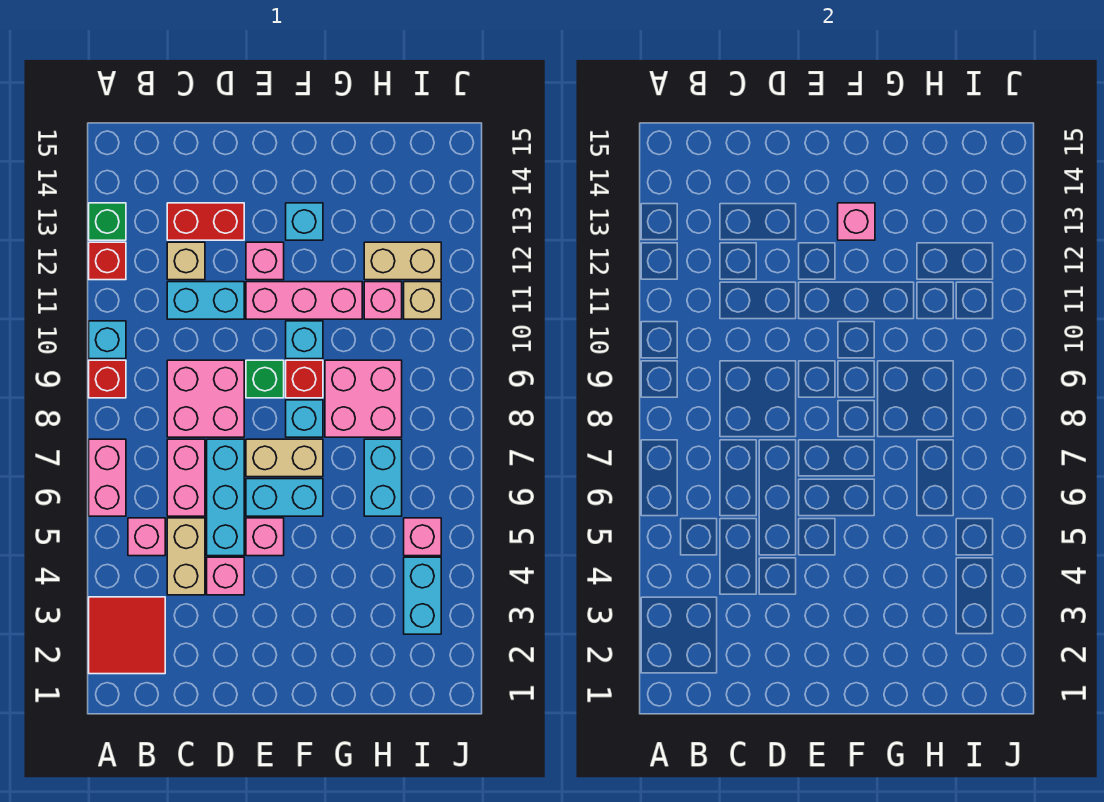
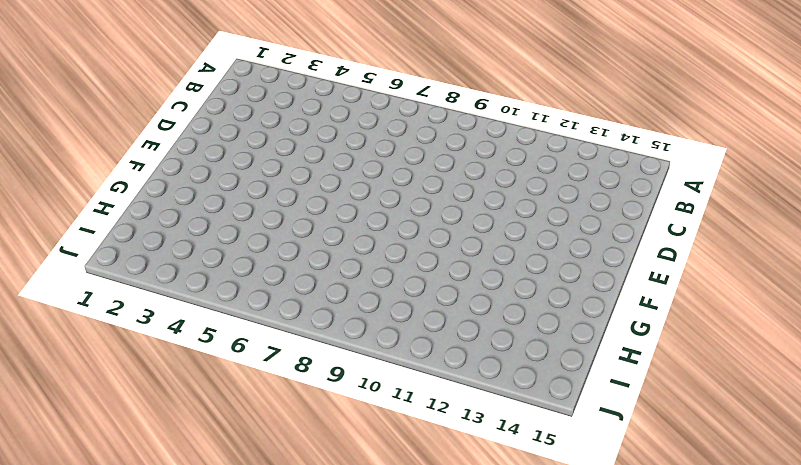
none -> red tile A2:B3 level 1
none -> pink brick A6:A7 level 1
none -> red brick A9 level 1
none -> cyan brick A10 level 1

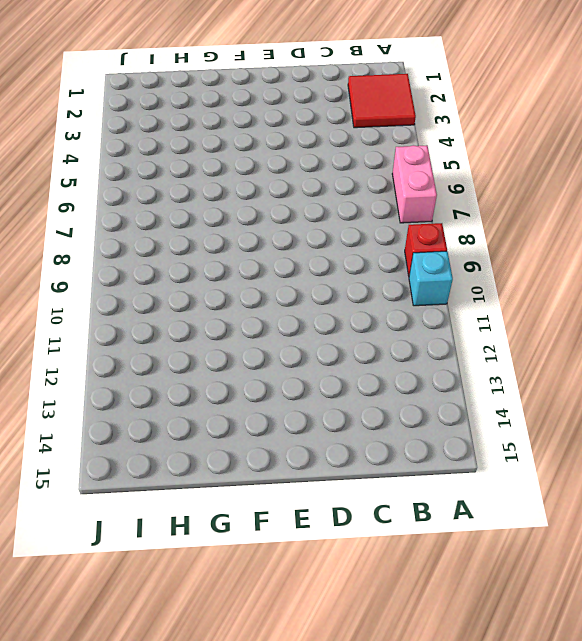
none -> red brick A12 level 1
none -> green brick A13 level 1
none -> pink brick B5 level 1
none -> tan brick C4:C5 level 1

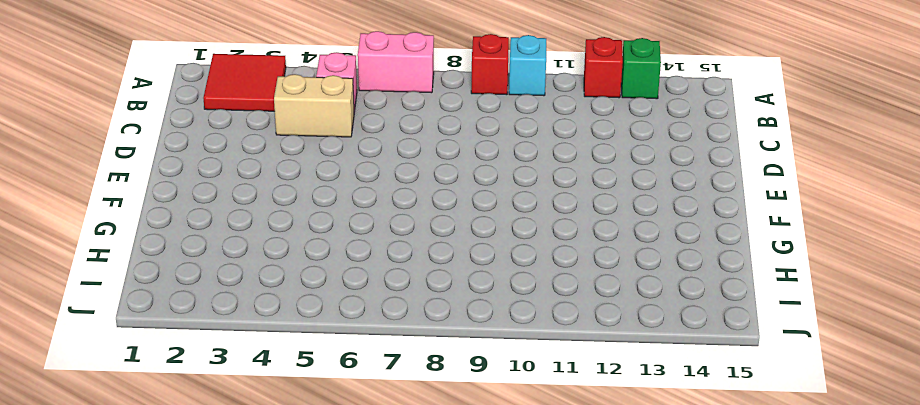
none -> pink brick C6:C7 level 1
none -> pink brick C8:D9 level 1
none -> cyan brick C11:D11 level 1
none -> tan brick C12 level 1

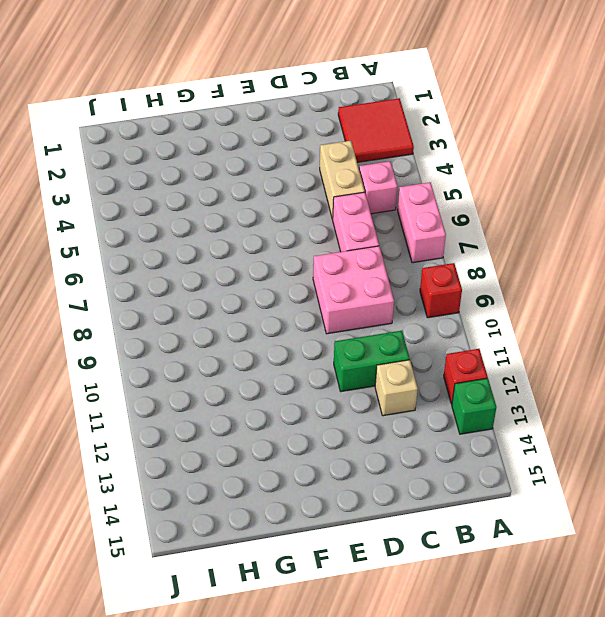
green brick C11:D11 level 1 -> cyan brick C11:D11 level 1
none -> cyan brick A10 level 1
none -> red brick C13:D13 level 1
none -> pink brick D4 level 1
none -> cyan brick D5:D7 level 1

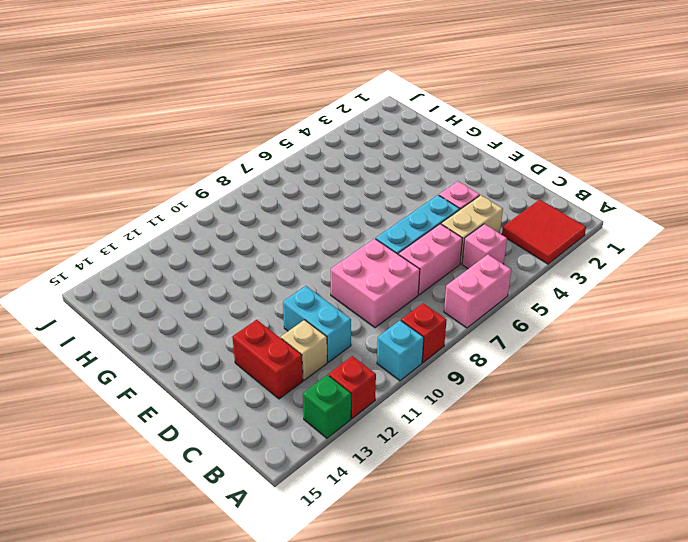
none -> pink brick E5 level 1
none -> cyan brick E6:F6 level 1
none -> tan brick E7:F7 level 1
none -> green brick E9 level 1

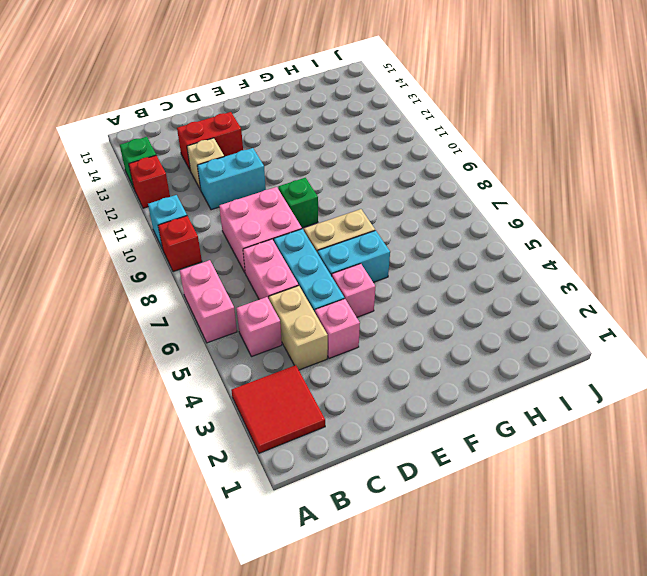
none -> pink brick E11:G11 level 1
none -> pink brick E12 level 1
none -> cyan brick F8 level 1
none -> red brick F9 level 1

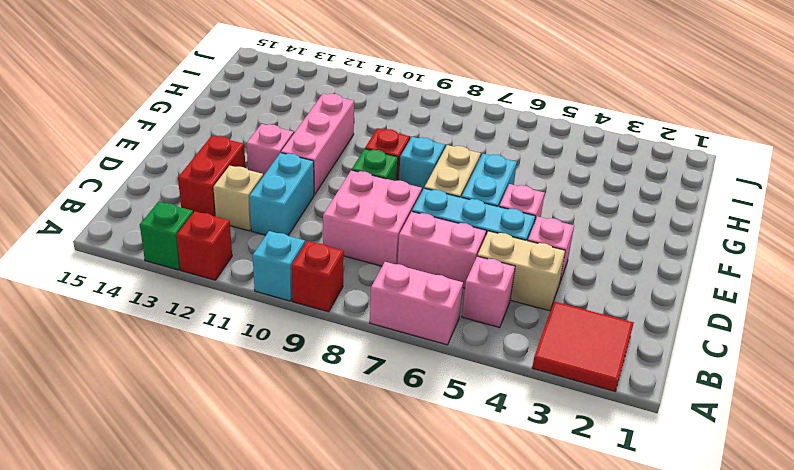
none -> cyan brick F10 level 1
none -> cyan brick F13 level 1
none -> pink brick G8:H9 level 1
none -> cyan brick H6:H7 level 1

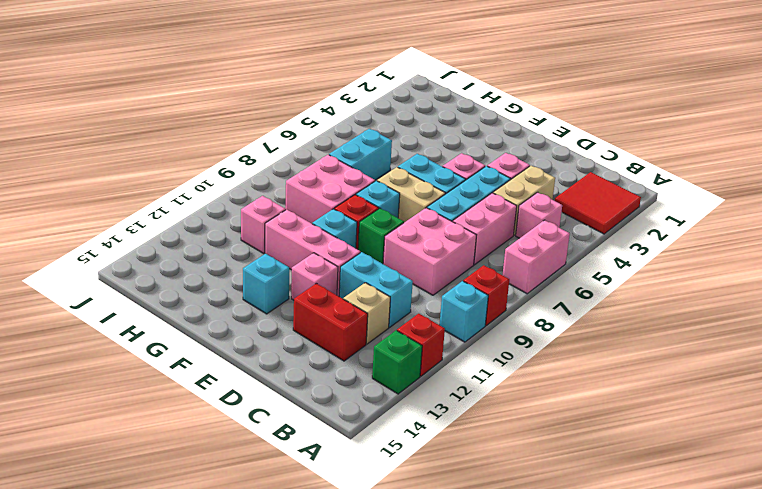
none -> tan brick H12:I12 level 1
none -> cyan brick I3:I4 level 1
none -> pink brick I5 level 1
none -> tan brick I11 level 1

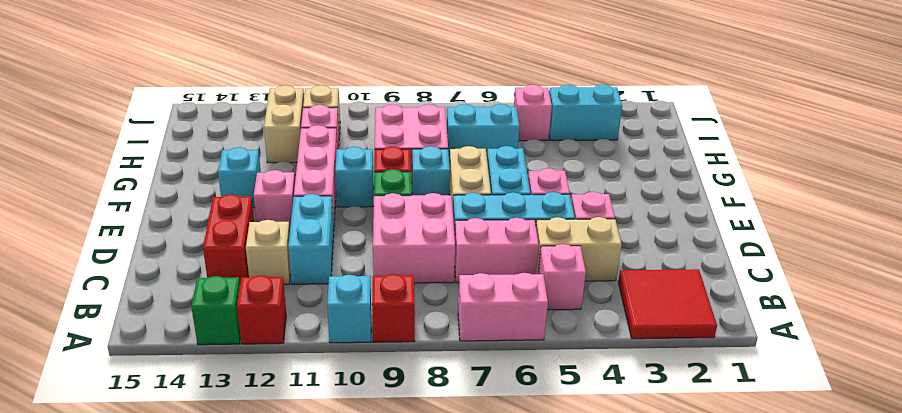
none -> pink brick F13 level 2

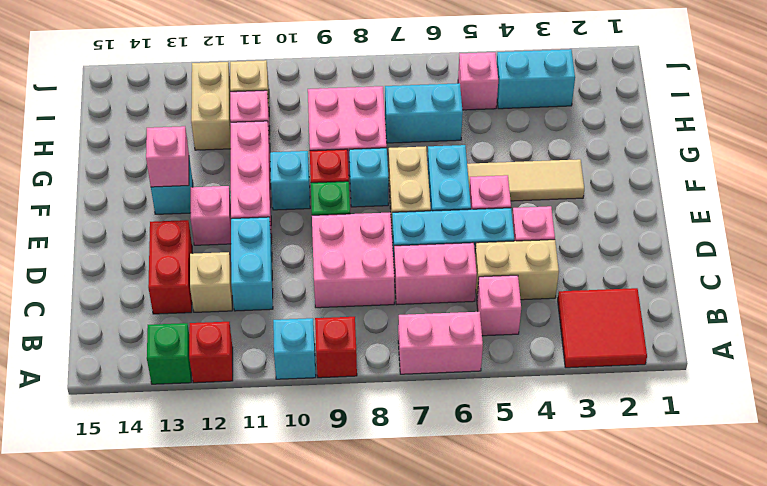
tan tile F3:F5 level 1 -> none

